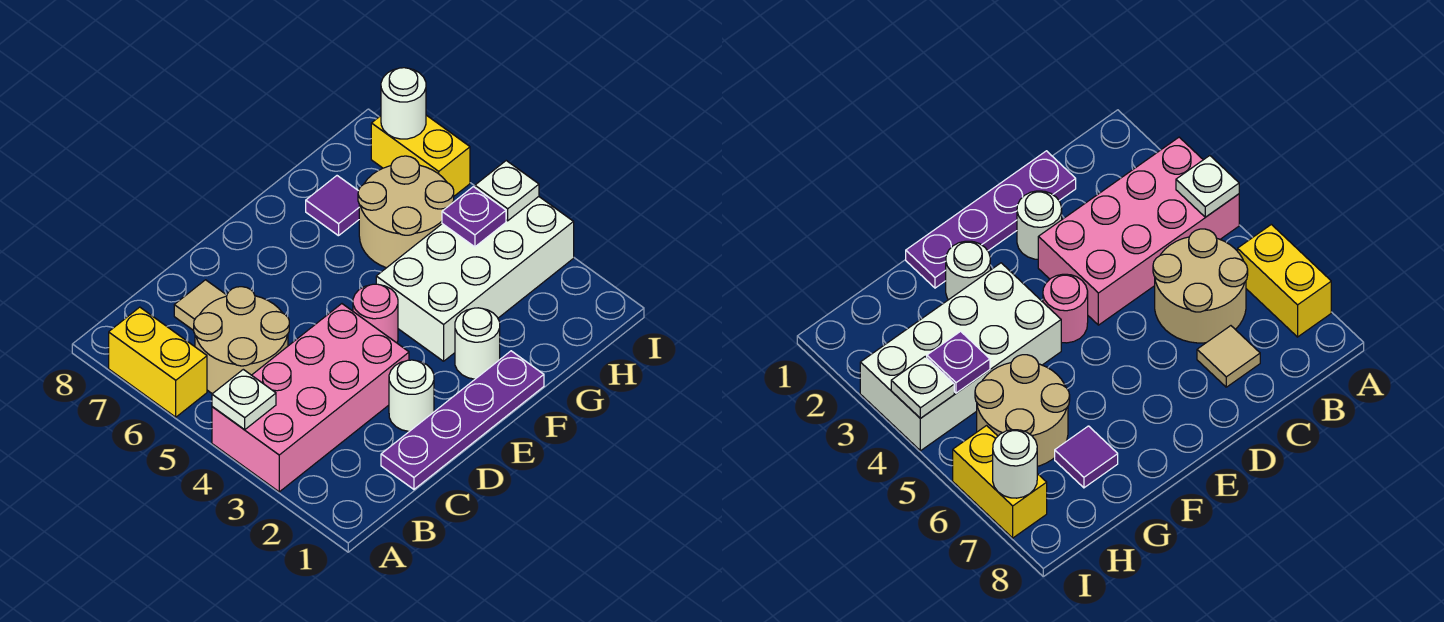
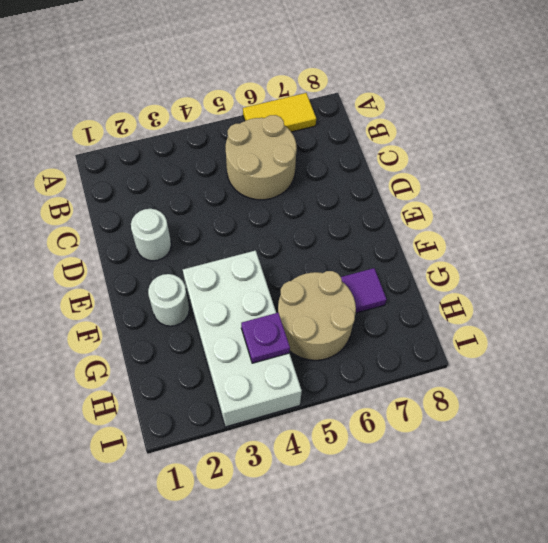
yellow tile A6:A7 level 1 -> yellow brick A6:A7 level 1
none -> pink brick A3:D4 level 1
none -> purple plate C1:F1 level 1
none -> tan tile C7 level 1

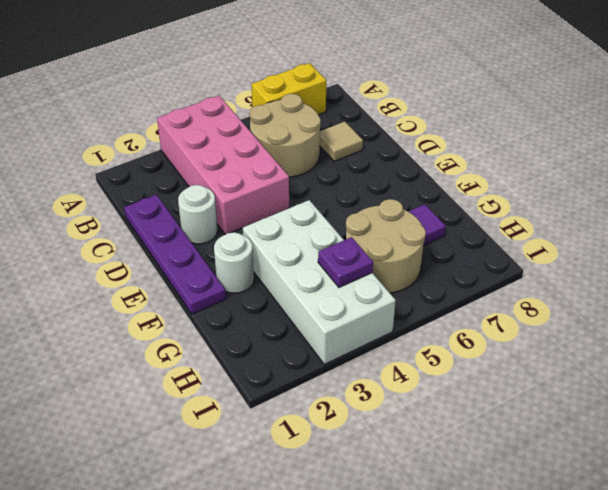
none -> pink round brick E4 level 1
none -> yellow brick I6:I7 level 1
none -> white plate A4 level 2

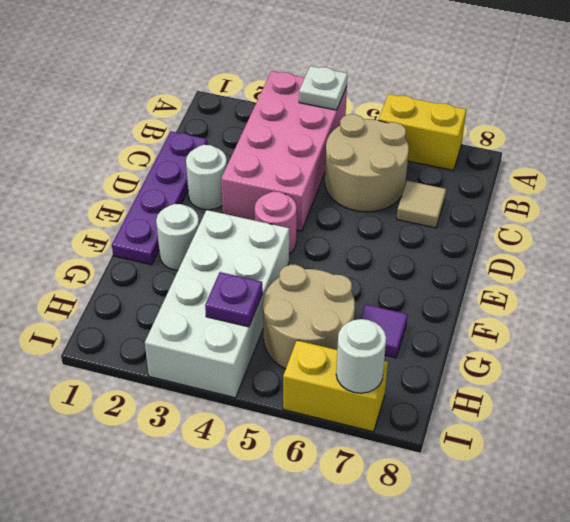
none -> white plate I4 level 2

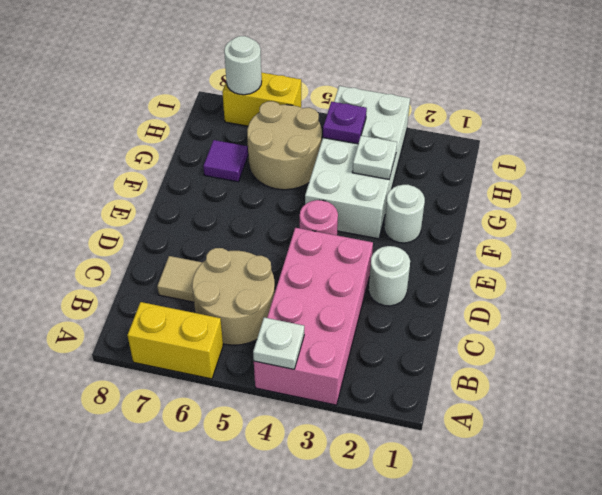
white plate G3 level 2 -> white plate I4 level 2
none -> purple plate C1:F1 level 1

